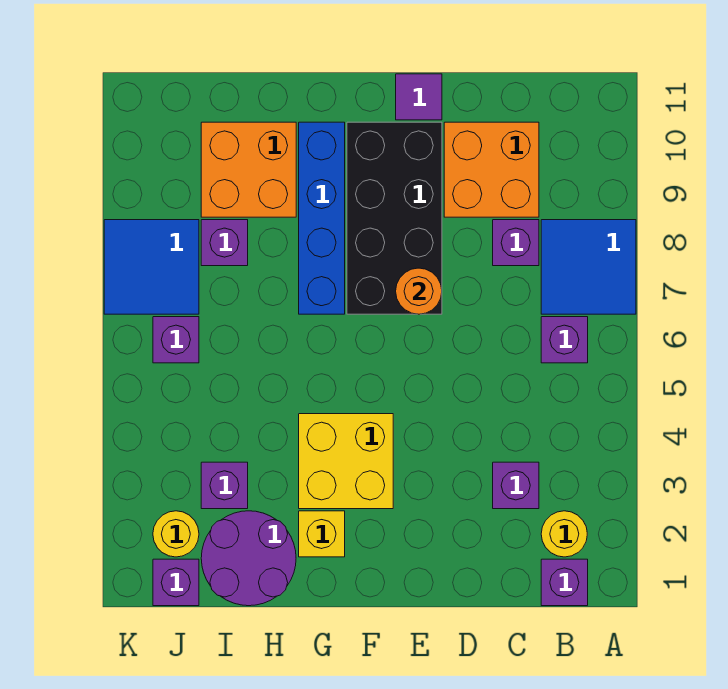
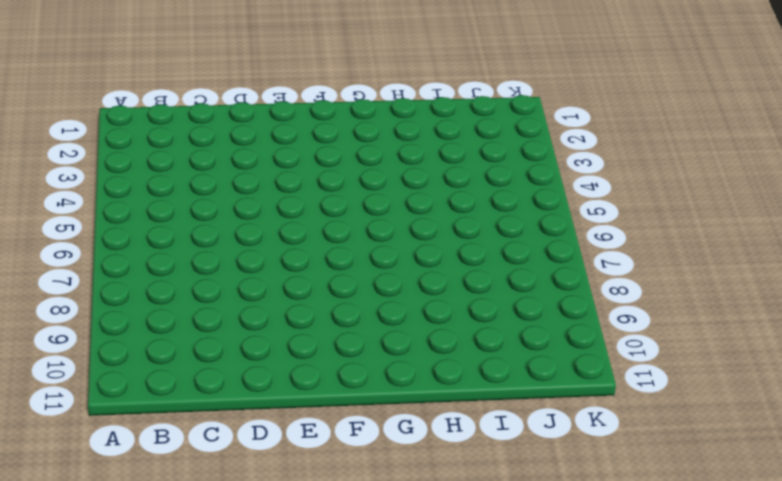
none -> blue tile A7:B8 level 1
none -> purple brick B1 level 1
none -> yellow round brick B2 level 1

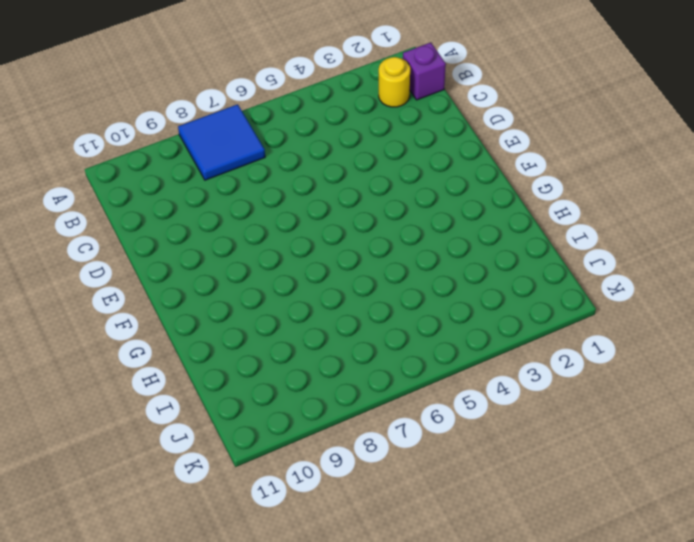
none -> purple brick B6 level 1
none -> purple brick C3 level 1
none -> purple brick C8 level 1

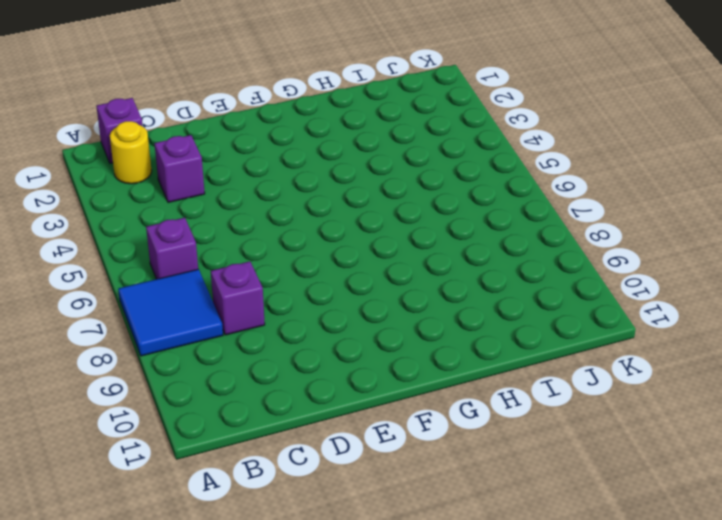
none -> orange brick C9:D10 level 1
none -> black brick E7:F10 level 1
none -> purple tile E11 level 1

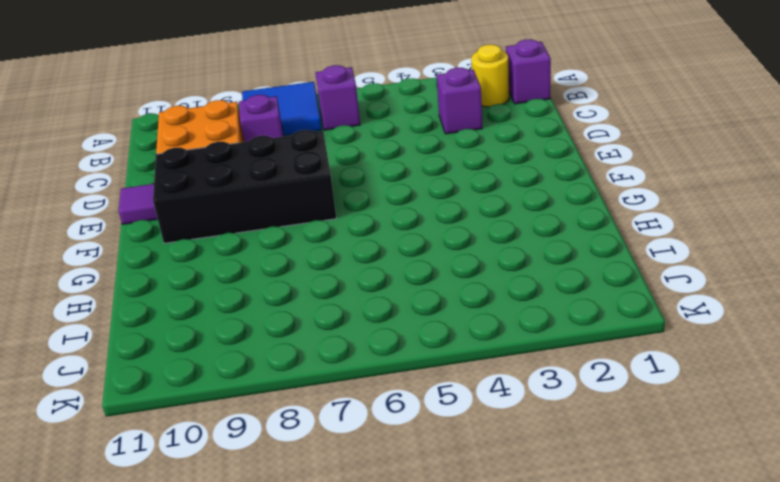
none -> yellow brick F3:G4 level 1
none -> yellow brick G2 level 1
none -> blue brick G7:G10 level 1

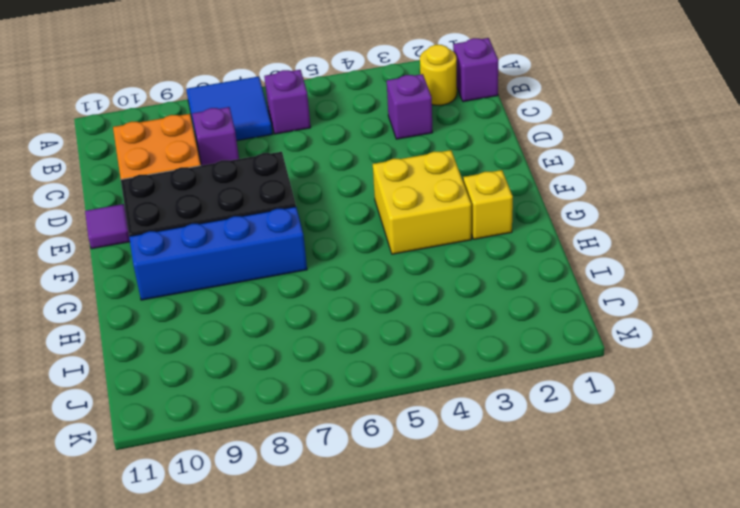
none -> purple round brick H1:I2 level 1
none -> orange brick H9:I10 level 1
none -> purple brick I3 level 1

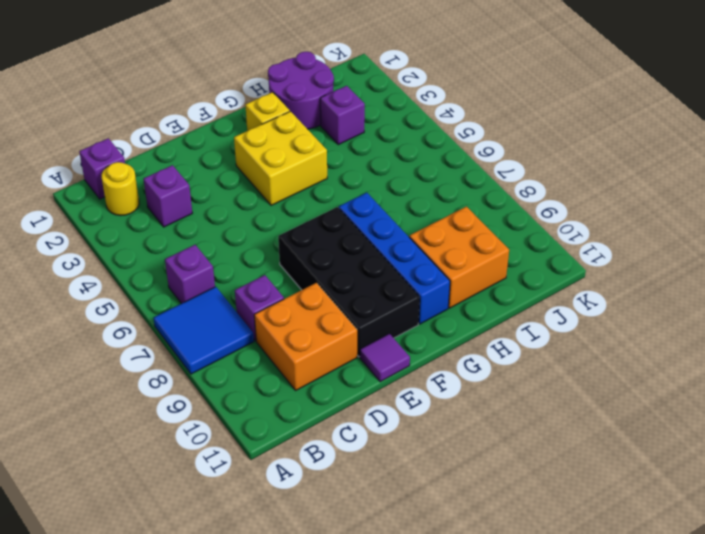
none -> purple brick I8 level 1
none -> purple brick J1 level 1
none -> yellow round brick J2 level 1

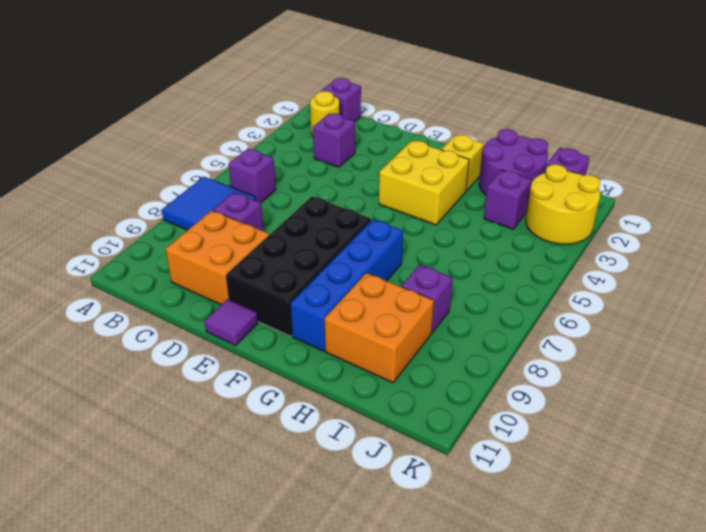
yellow round brick J2:K3 level 1 -> yellow round brick J2 level 1
none -> purple brick J6 level 1
none -> blue tile J7:K8 level 1
none -> orange round brick E7 level 2

